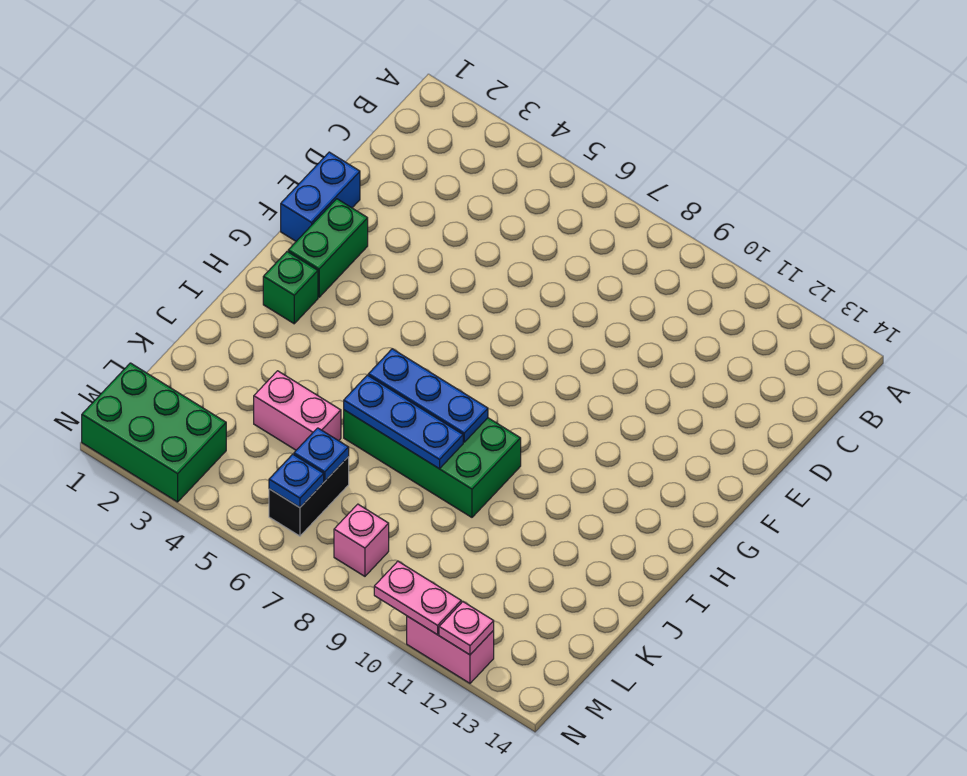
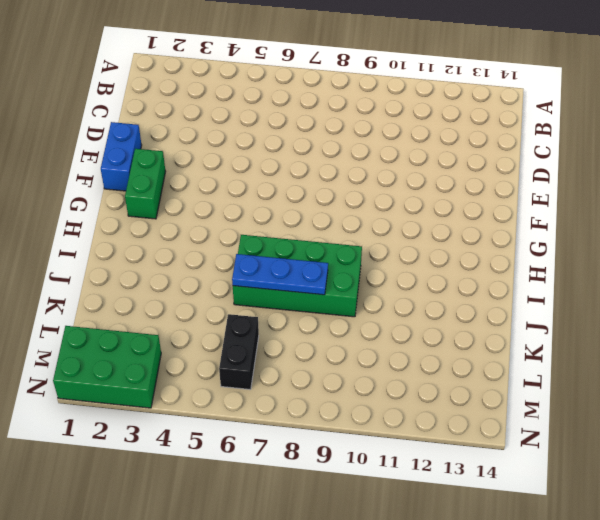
none -> green brick H2 level 1
none -> pink brick K4:K5 level 1
none -> pink brick M8 level 1

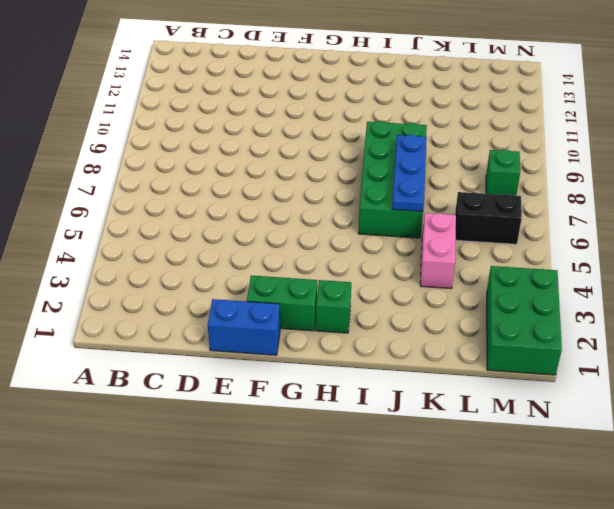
green brick M8 level 1 -> pink brick M8 level 1
none -> pink brick N11:N12 level 1
none -> blue plate I6:I8 level 2
none -> blue plate L6 level 2

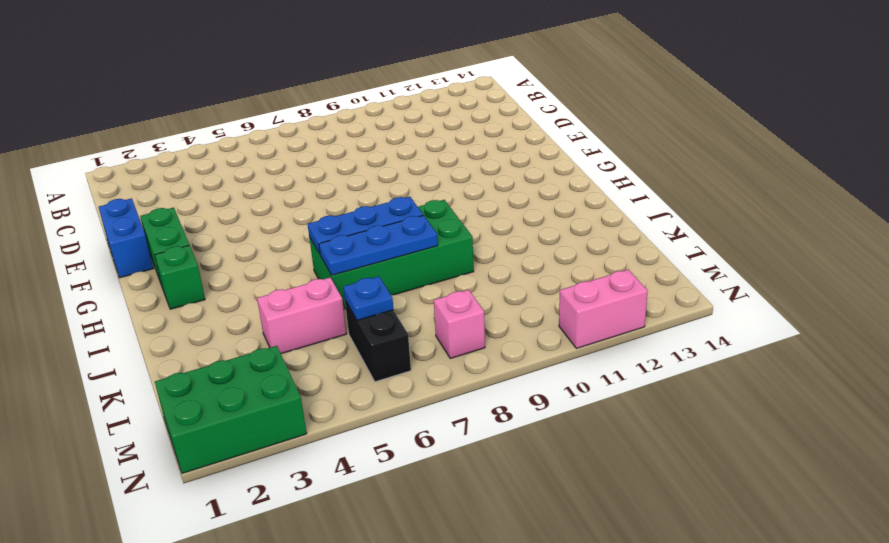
none -> blue plate M6 level 2
none -> pink plate N10:N11 level 2
none -> pink plate N12 level 2

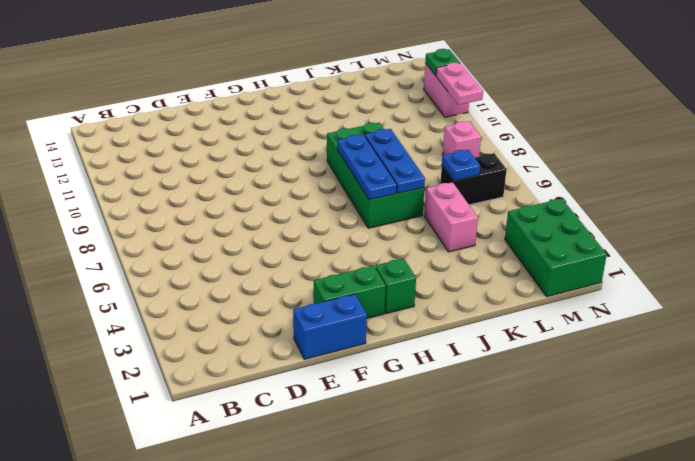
green plate N12 level 2 -> pink plate N12 level 2
none -> blue plate M6 level 2

